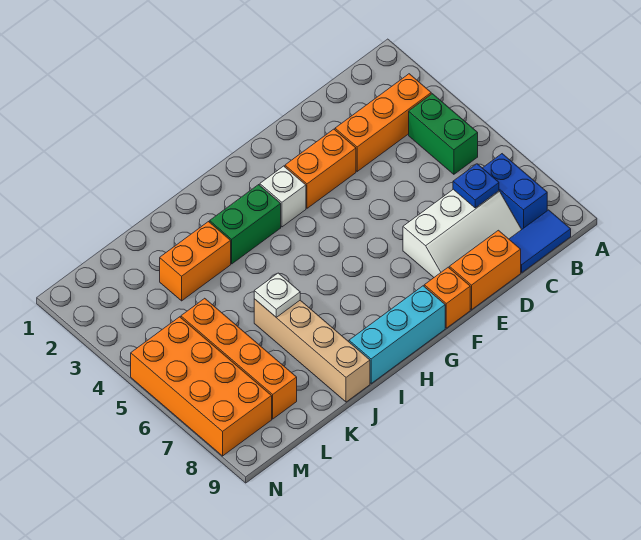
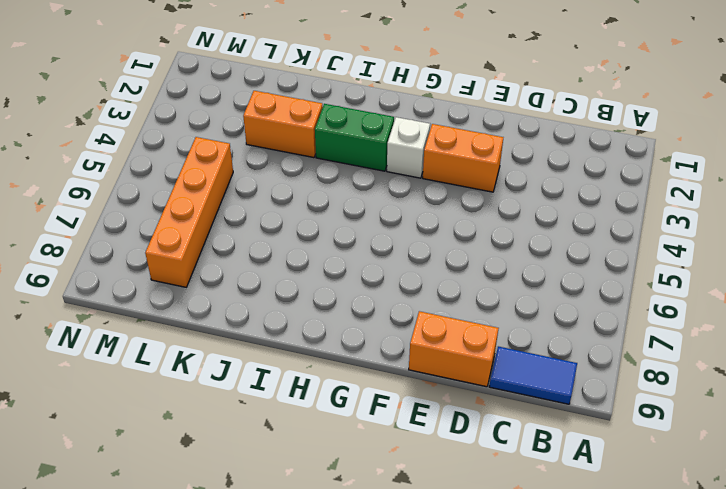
none -> orange brick B3:D3 level 1
none -> green brick B4:B5 level 1
none -> blue brick B7:B8 level 1

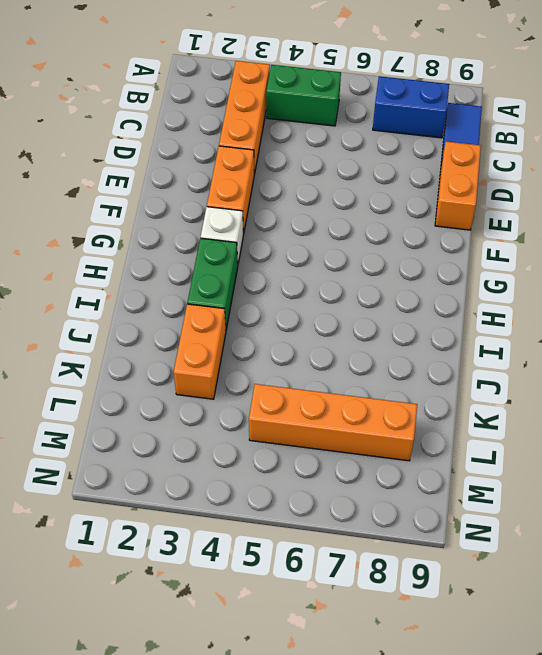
none -> white slope C7:E8 level 1 top 7
none -> orange brick F9 level 1
none -> cyan brick G9:I9 level 1

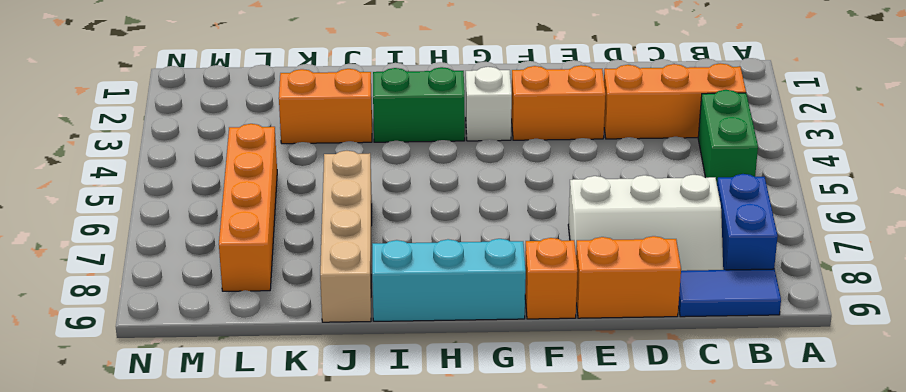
none -> orange brick M5:N8 level 1
none -> blue plate C7 level 2
none -> white plate J6 level 2

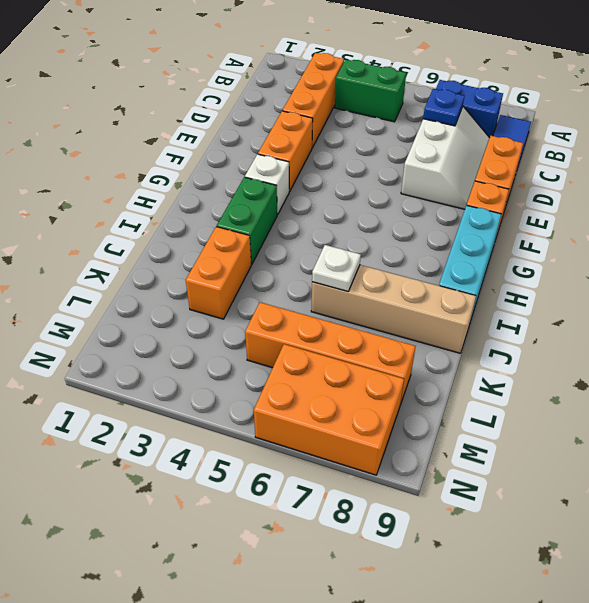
orange brick M6:N8 level 1 -> orange brick M5:N8 level 1

